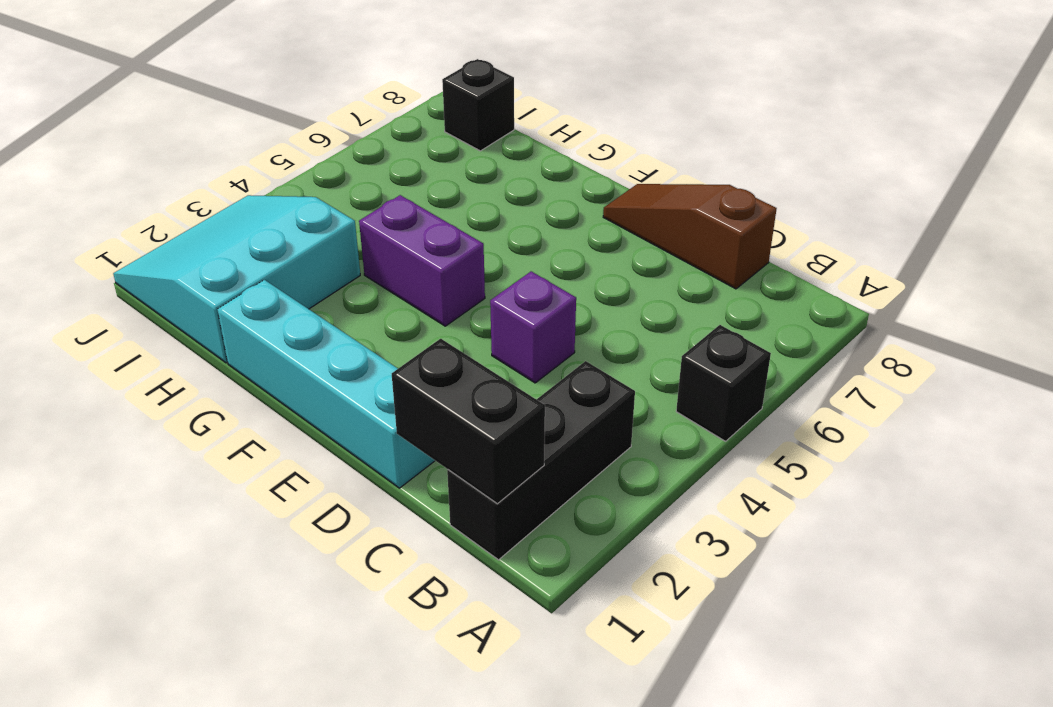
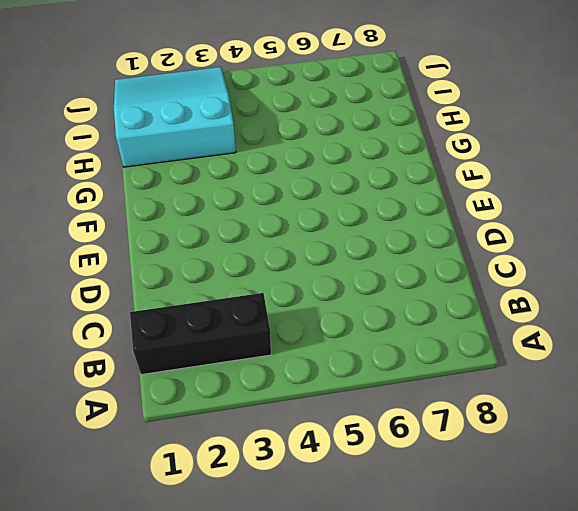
none -> black brick A5 level 1
none -> brown slope C8:E8 level 1 top C

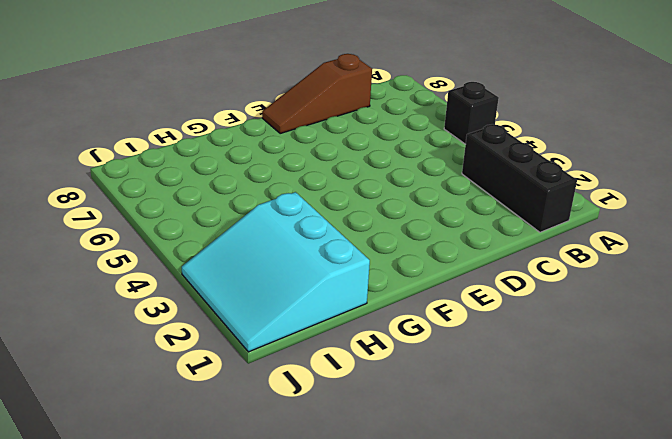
none -> cyan brick D1:G1 level 1
none -> purple brick D4 level 1

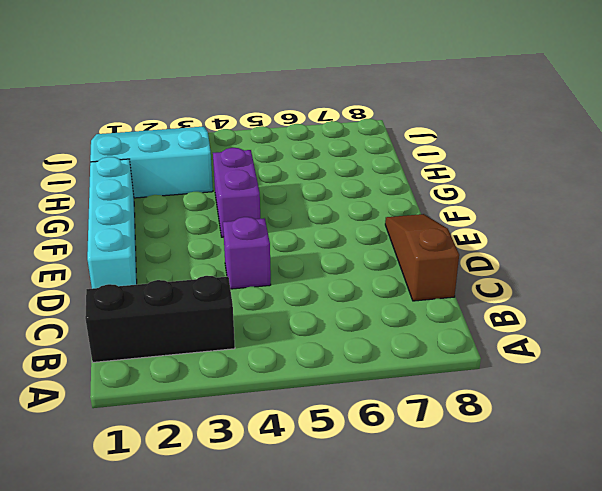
none -> black brick A5 level 1
none -> black brick I8 level 1

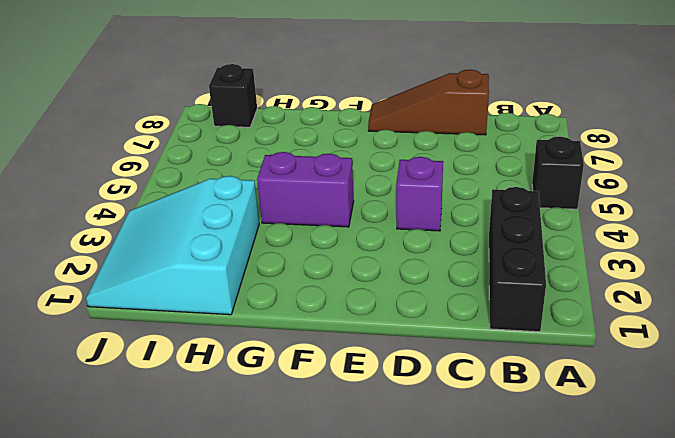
none -> cyan brick D1:G1 level 1
none -> black brick B1:C1 level 2

